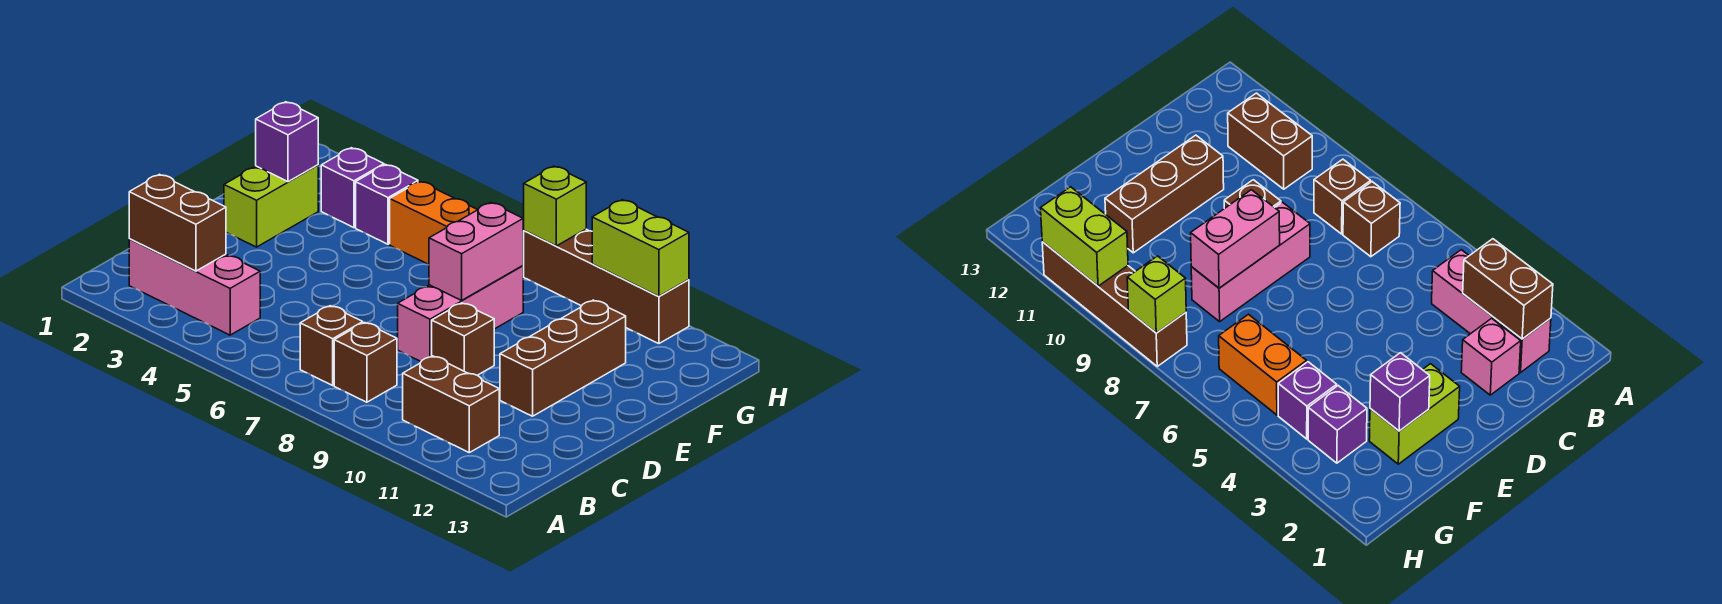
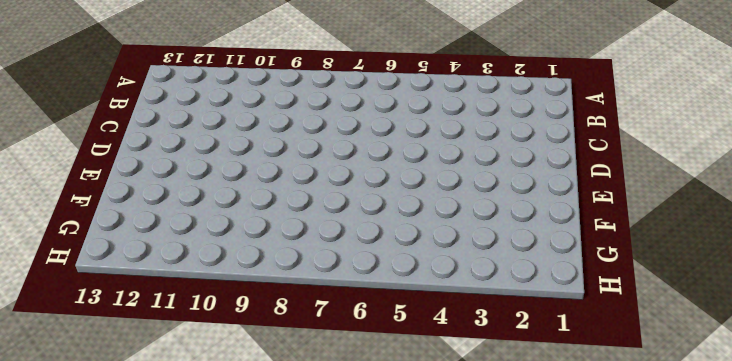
none -> pink brick B2:B4 level 1
none -> brown brick B7 level 1
none -> brown brick B8 level 1

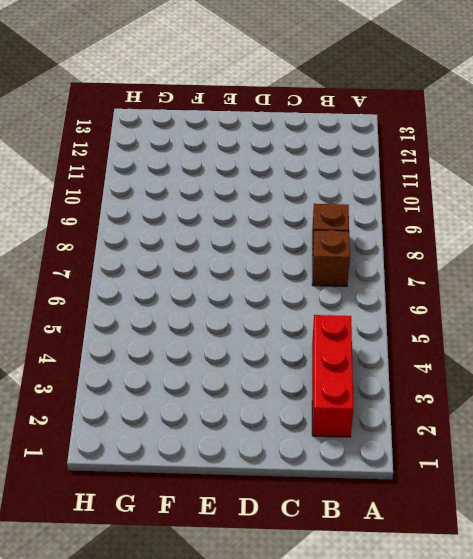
red brick B2:B4 level 1 -> pink brick B2:B4 level 1
none -> brown brick B10:B11 level 1
none -> pink brick C2 level 1
none -> pink brick D8:F8 level 1

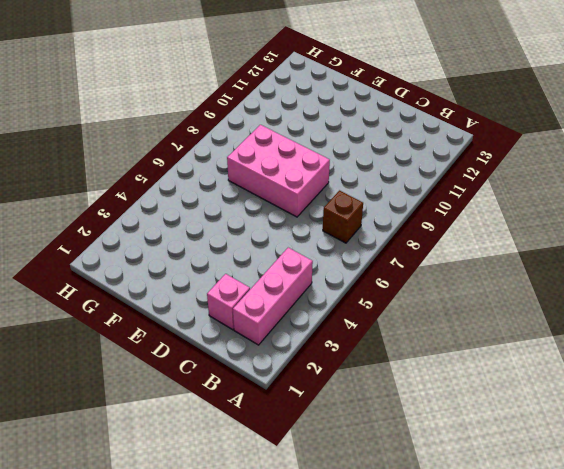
pink brick D7:F8 level 1 -> pink brick D8:F8 level 1
none -> brown brick B8 level 1
none -> brown brick B10:B11 level 1
none -> brown brick D9 level 1

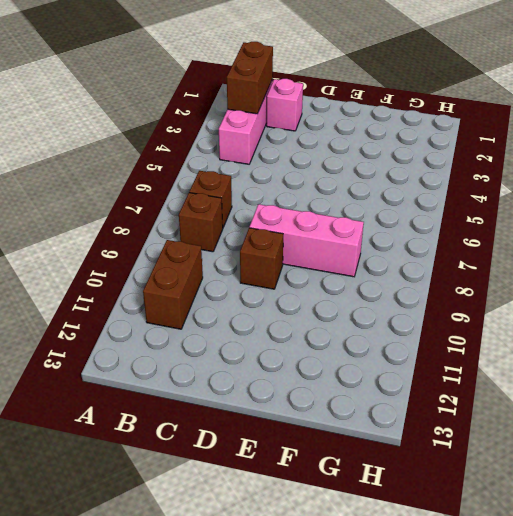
none -> brown brick D11:F11 level 1
none -> lime brick E2:F2 level 1
none -> purple brick G3 level 1

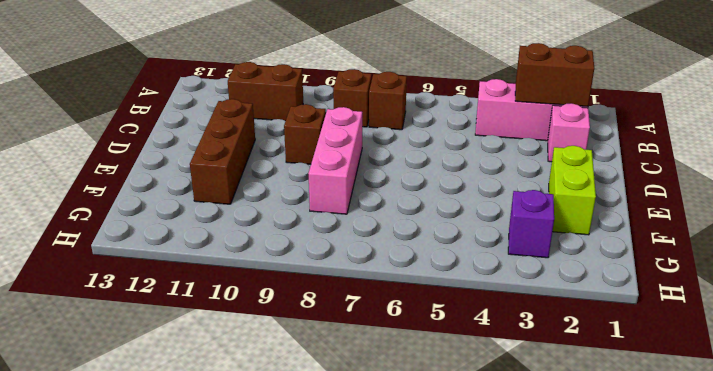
none -> purple brick G4 level 1
none -> orange brick G5:G6 level 1
none -> brown brick H8:H11 level 1

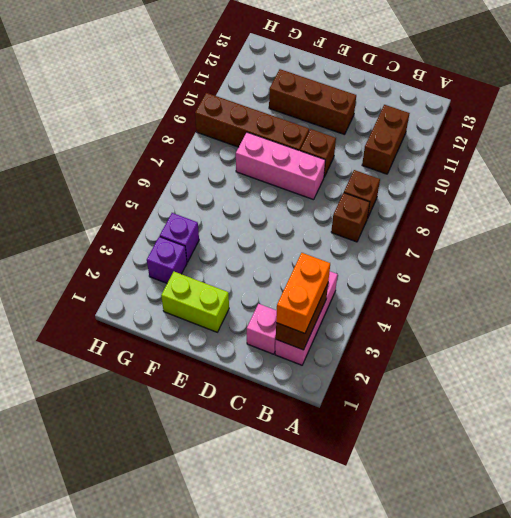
orange brick B2:B3 level 3 -> orange brick G5:G6 level 1
brown brick E9:H9 level 1 -> brown brick H8:H11 level 1
none -> pink brick E8:F8 level 2
none -> purple brick F2 level 2
none -> lime brick H8 level 2

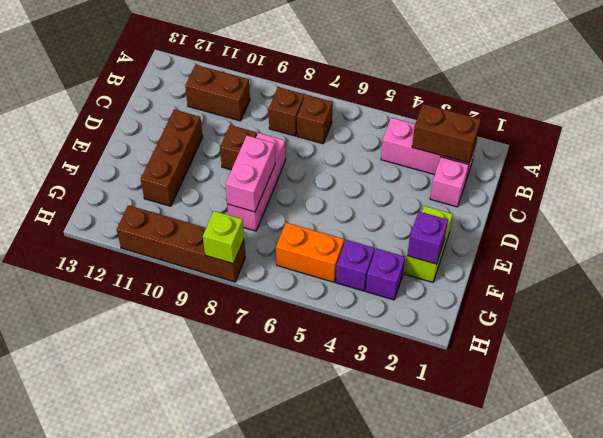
none -> lime brick H10:H11 level 2

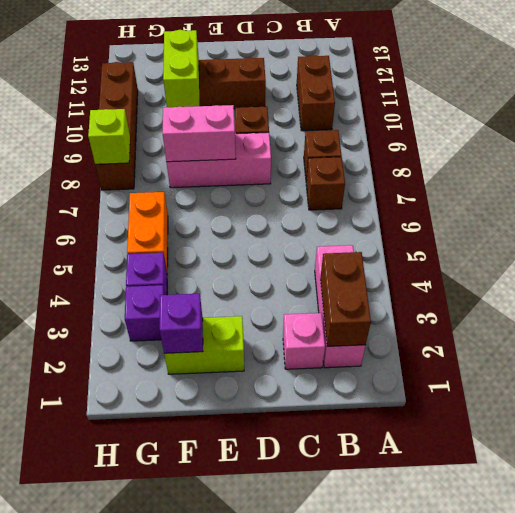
lime brick F10:F11 level 2 -> lime brick H10:H11 level 2

